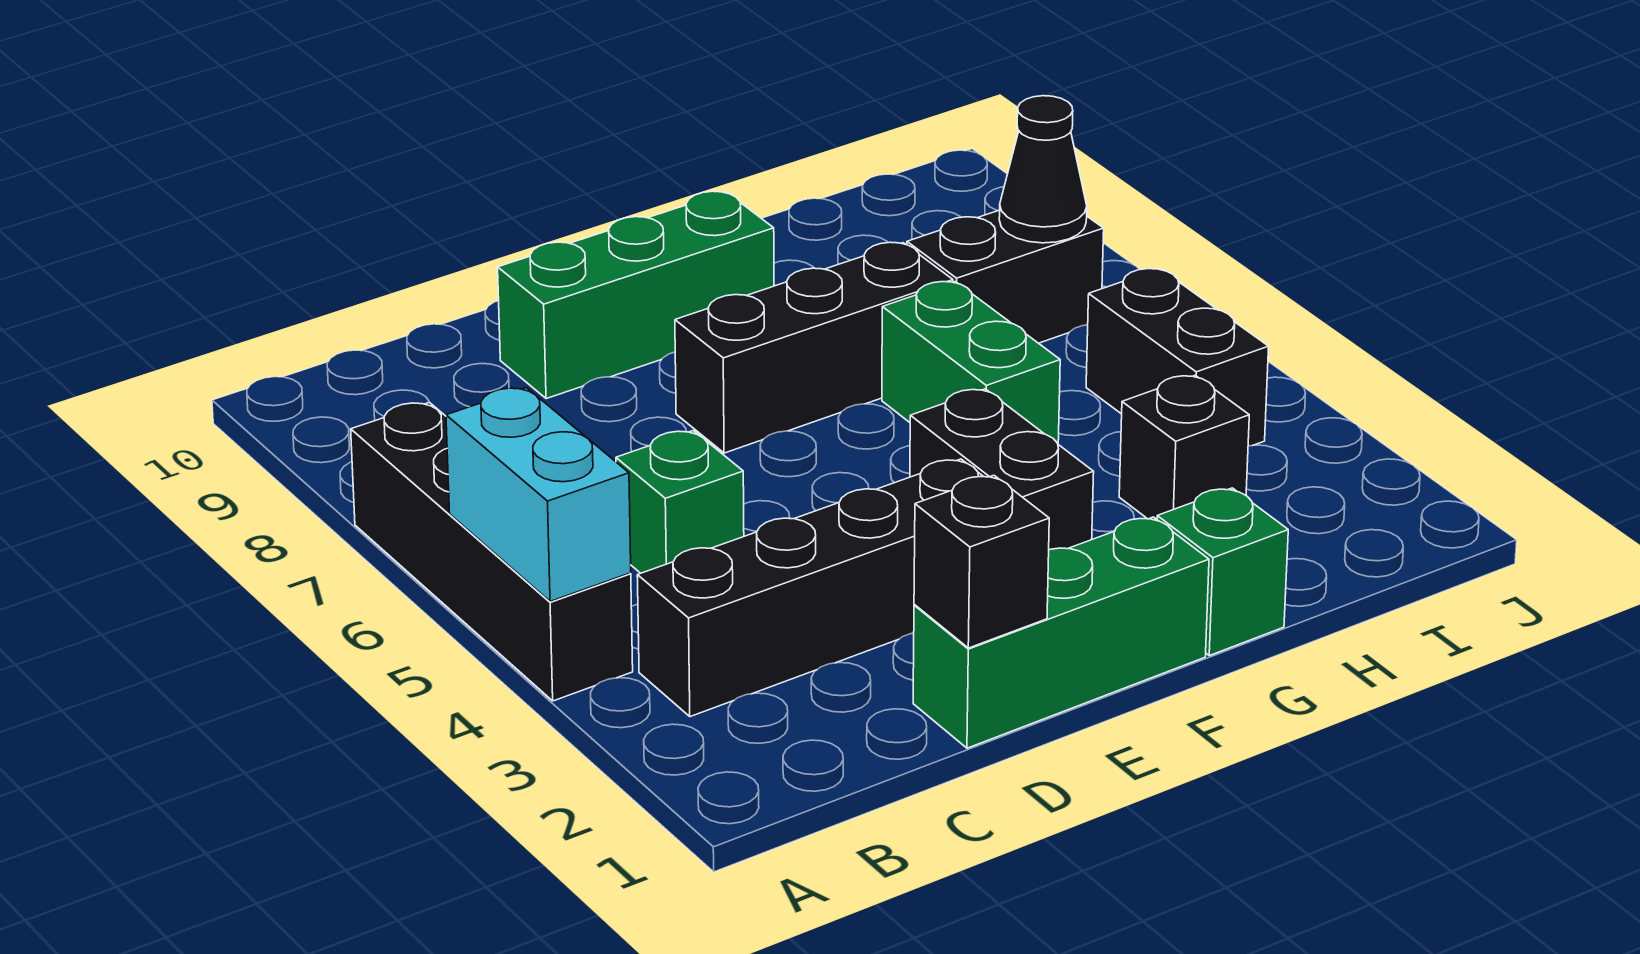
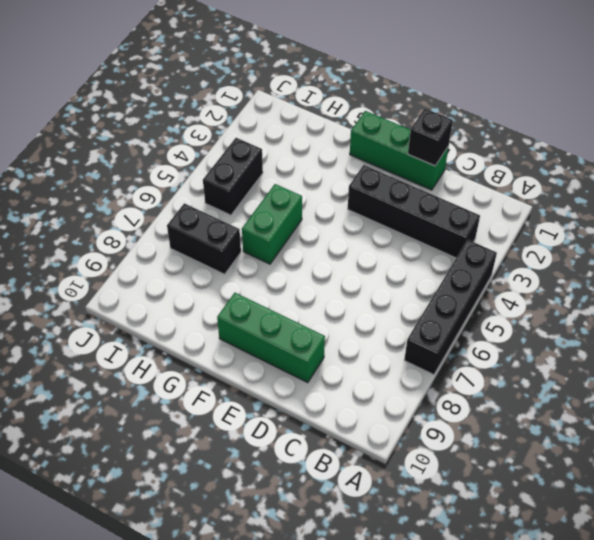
none -> green brick C5 level 1
none -> black brick E7:G7 level 1
none -> black brick F3:F4 level 1

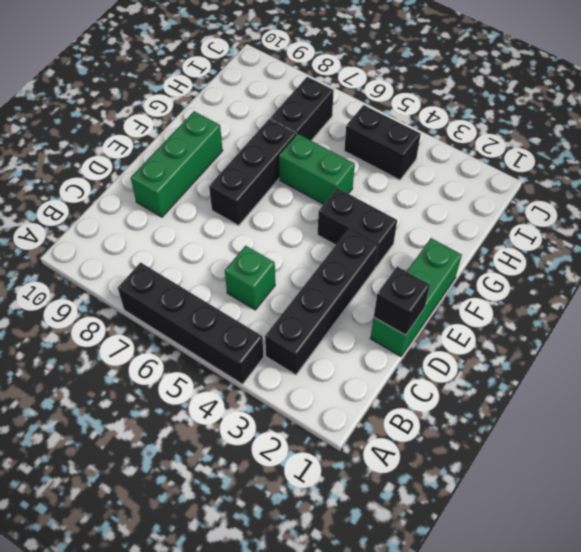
none -> green brick G1 level 1
none -> black brick H3 level 1
none -> cyan brick A4:A5 level 2

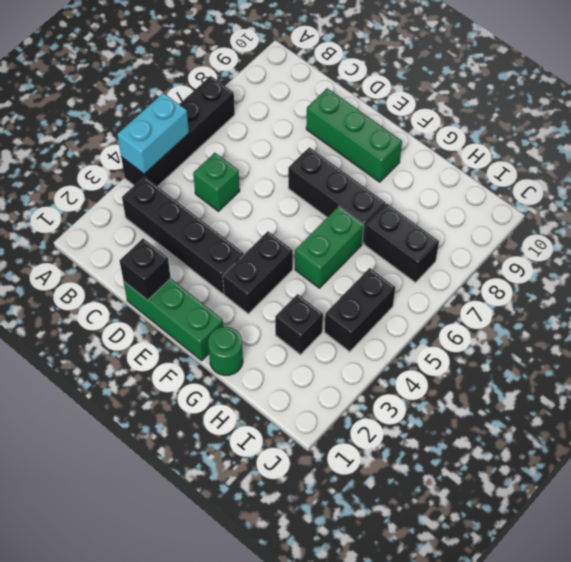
green round brick G1 level 1 -> green brick G1 level 1
none -> black cone I7 level 2

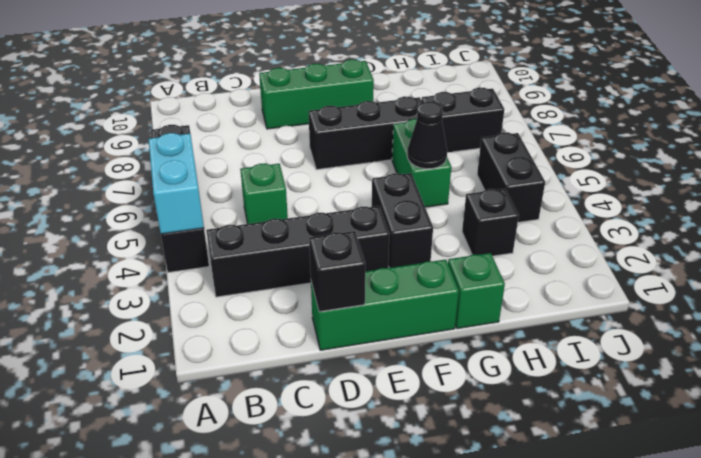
black cone G5 level 2 -> black cone I7 level 2

